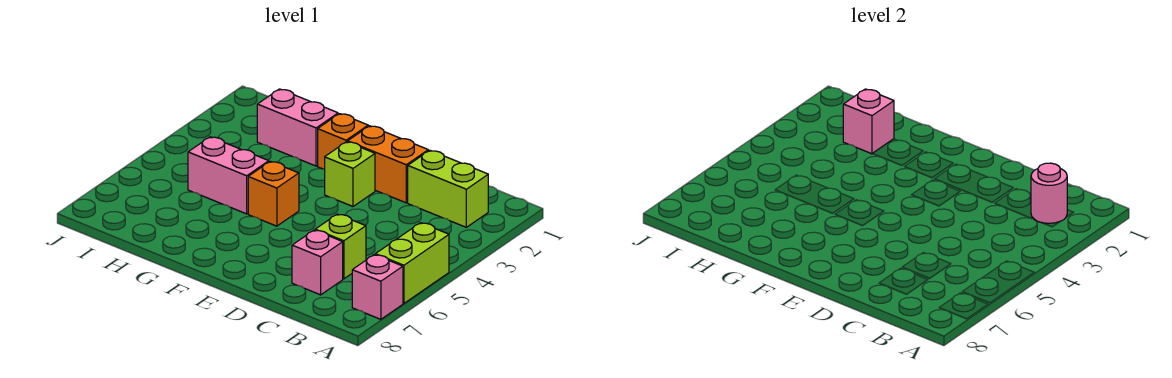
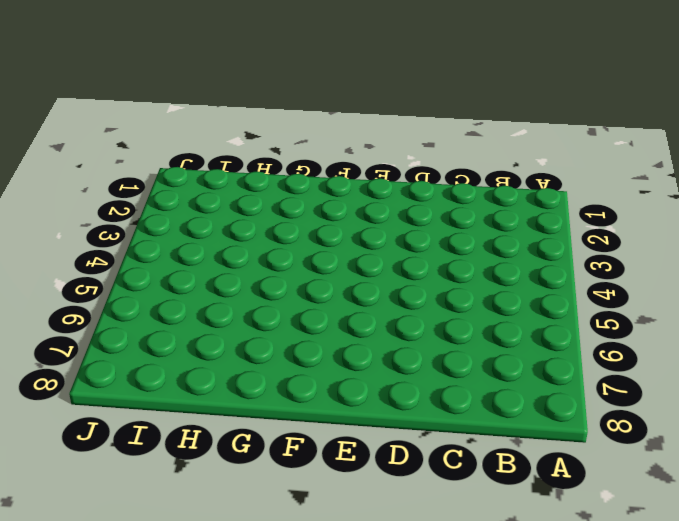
none -> lime brick A5:A6 level 1
none -> pink brick A7 level 1
none -> lime brick B2:C2 level 1

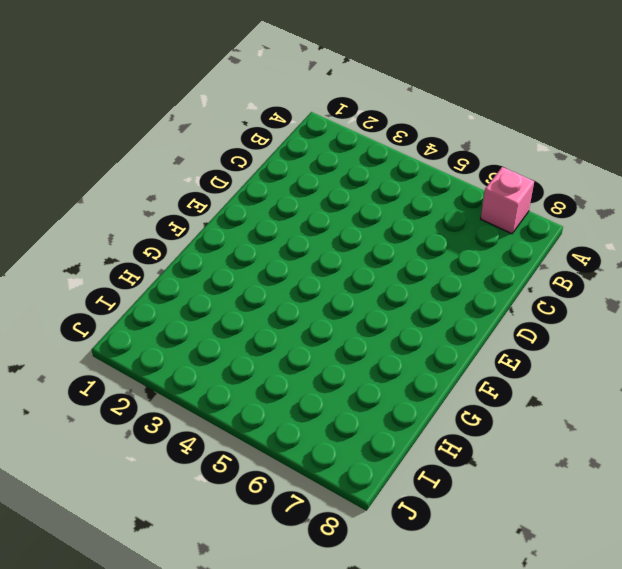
none -> lime brick A5:A6 level 1
none -> lime brick B2:C2 level 1
none -> lime brick C6 level 1

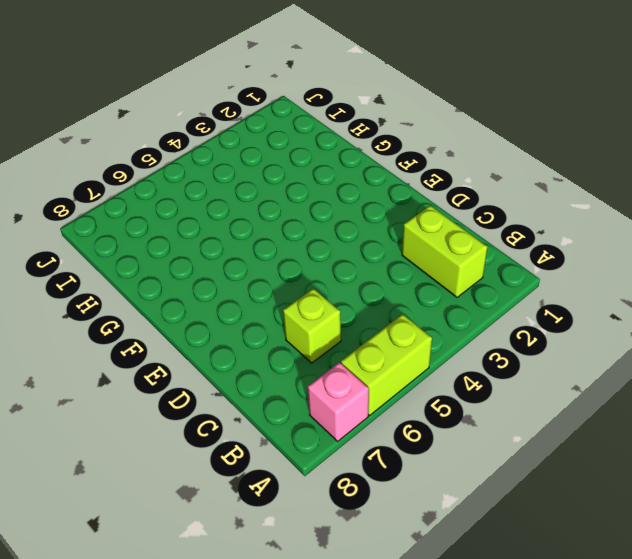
none -> pink brick C7 level 1
none -> orange brick D2:E2 level 1
none -> lime brick E3 level 1

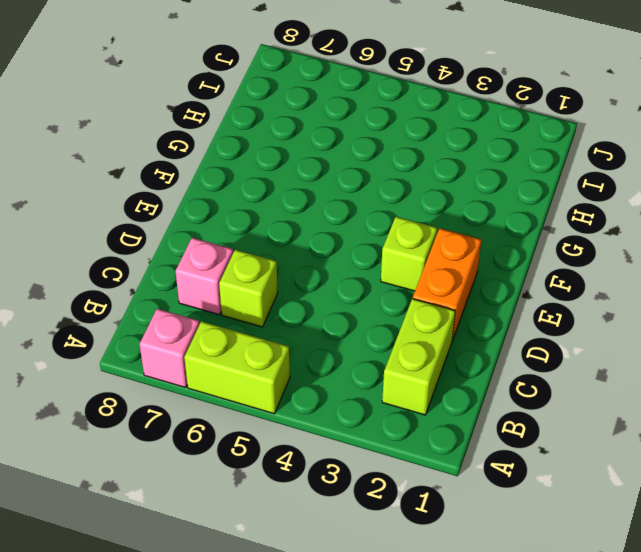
none -> orange brick F2 level 1
none -> orange brick F5 level 1
none -> pink brick G2:H2 level 1

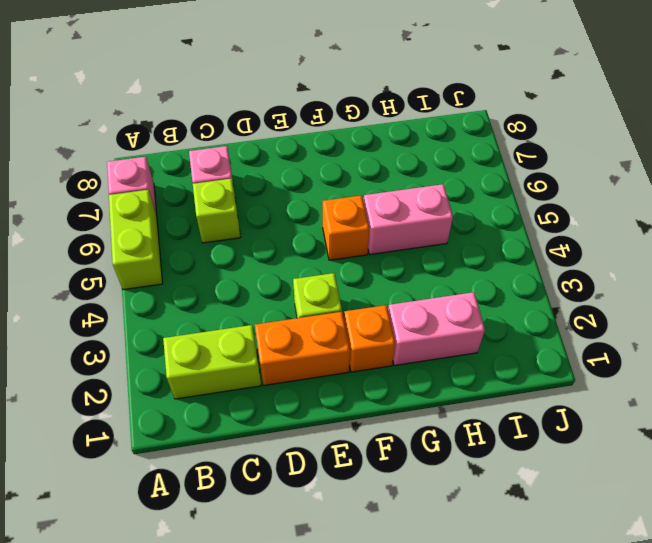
none -> pink round brick B2 level 2
none -> pink brick H2 level 2

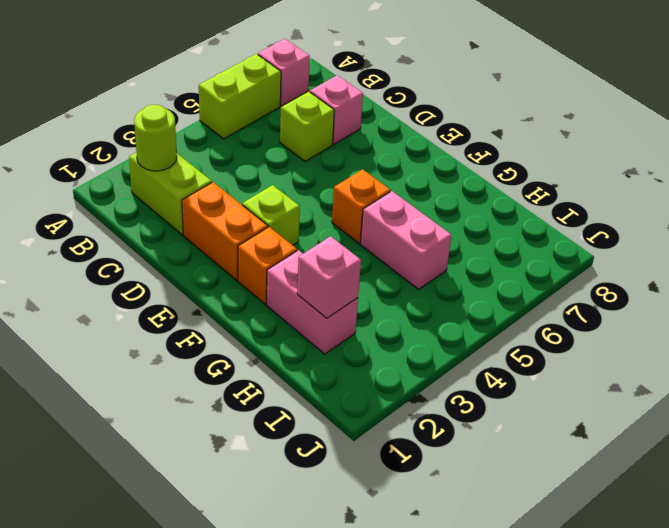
lime round brick B2 level 2 -> pink round brick B2 level 2

